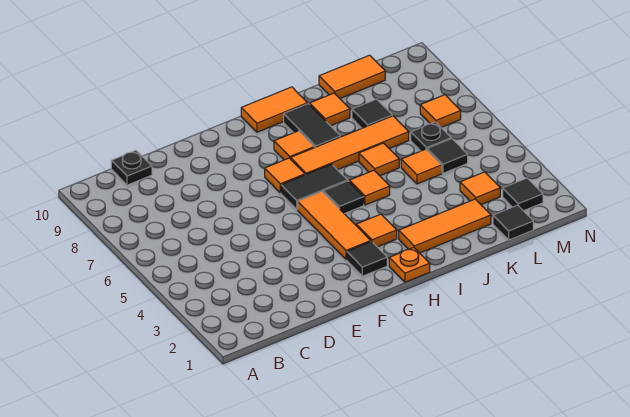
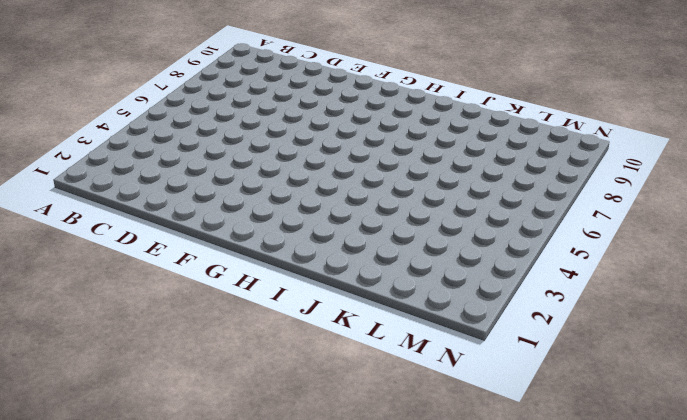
none -> black plate C10 level 1
none -> black tile G2 level 1
none -> orange tile G3:G5 level 1

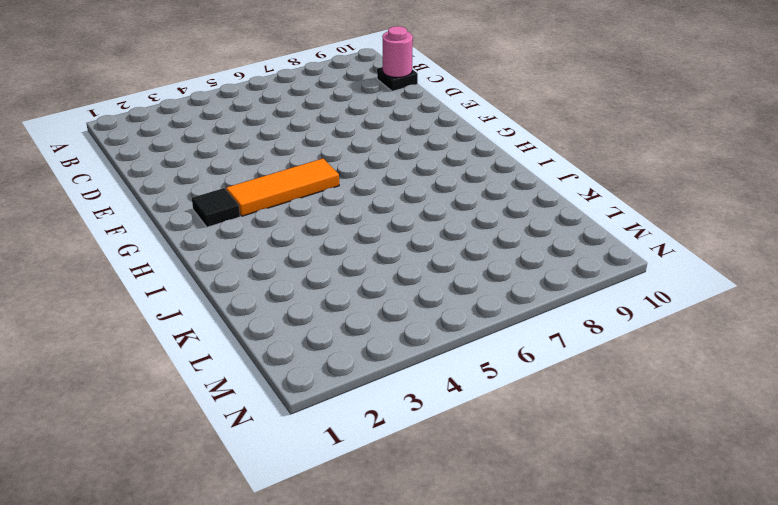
pink round brick C10 level 2 -> none
none -> black tile G6:H6 level 1
none -> orange tile G7 level 1
none -> orange plate H1 level 1

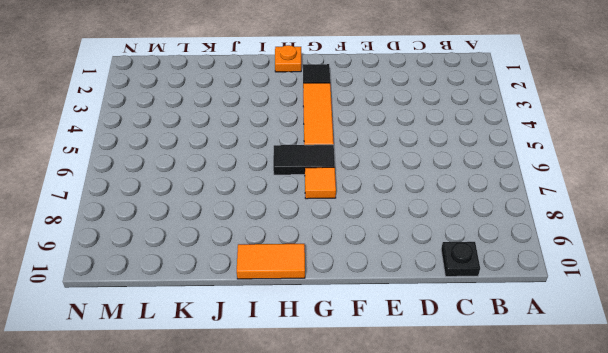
none -> orange tile H3 level 1
none -> black tile H5 level 1
none -> orange tile H7:K7 level 1

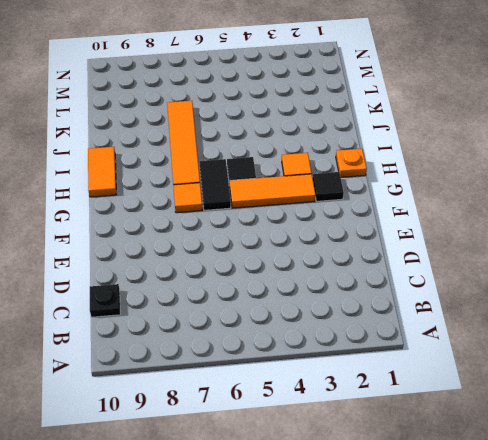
none -> orange tile H8 level 1
none -> orange tile I2:K2 level 1
none -> orange tile I5 level 1

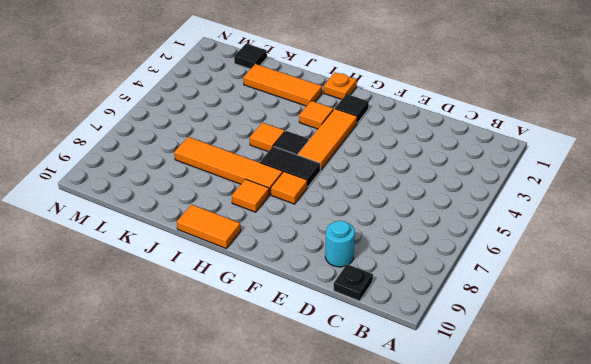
cyan round brick D9 level 1 -> none
none -> black tile I8:I9 level 1
none -> orange tile J6 level 1
none -> orange tile J9 level 1

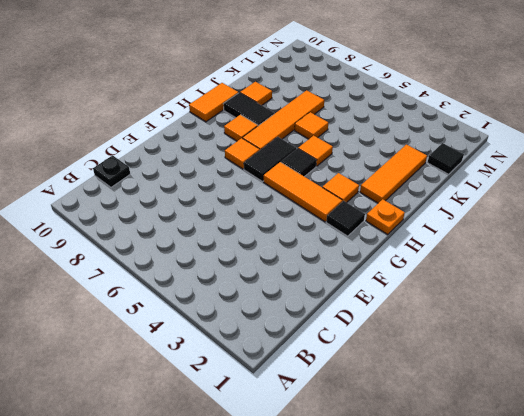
none -> orange tile K5 level 1
none -> black tile K8 level 1
none -> orange tile K10:L10 level 1

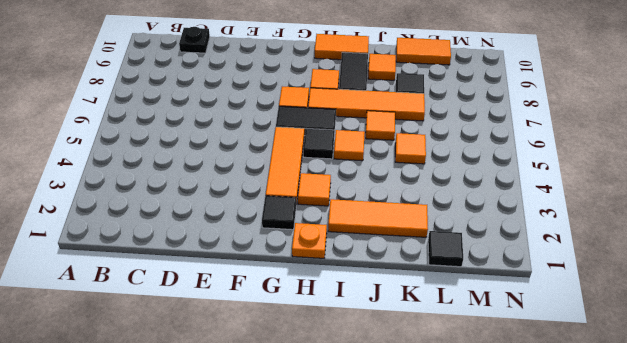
none -> orange tile L3 level 1
none -> black tile L5 level 1
none -> black plate L6 level 1

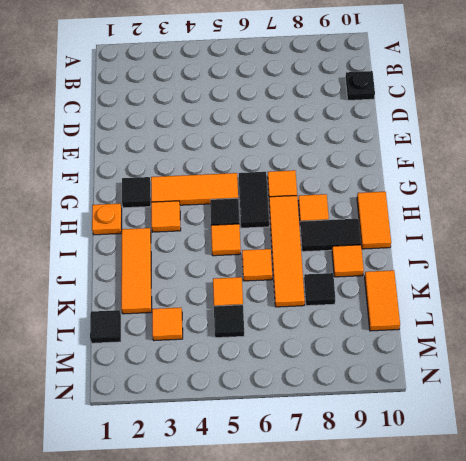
none -> black plate L6 level 1
none -> black tile M2 level 1
none -> orange tile M7 level 1

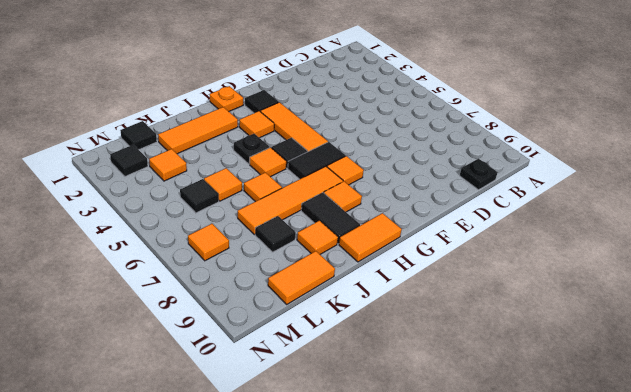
black plate I4 level 1 -> black plate L6 level 1

